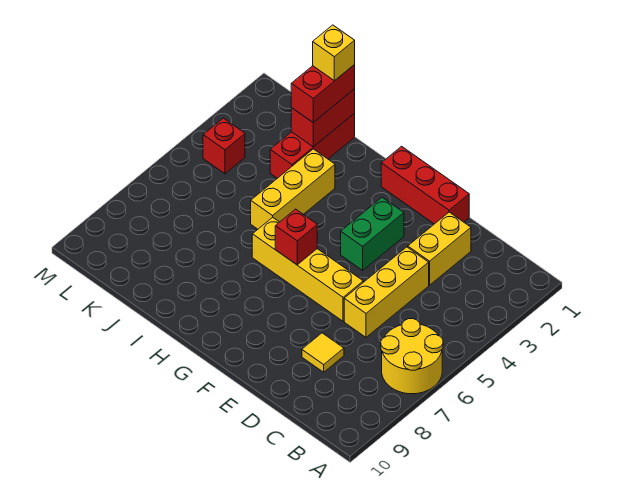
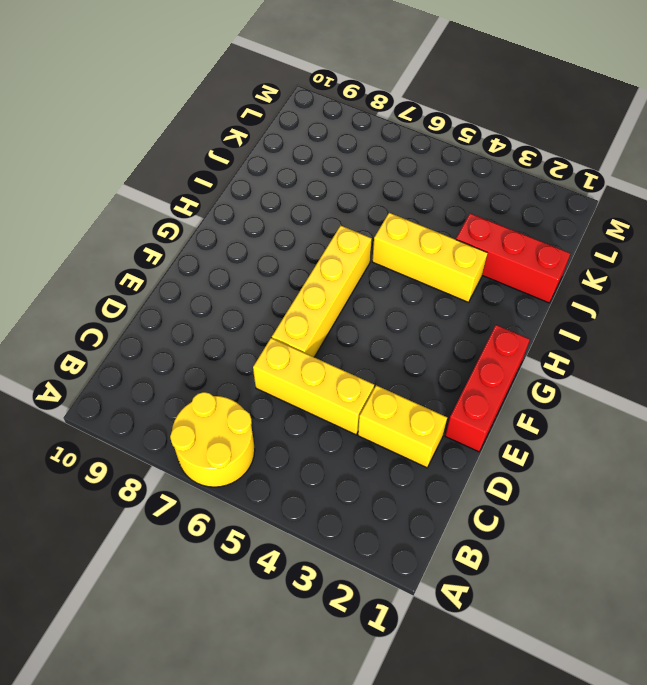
none -> yellow tile D8 level 1
none -> green brick F3:F4 level 1
none -> red brick L4 level 1

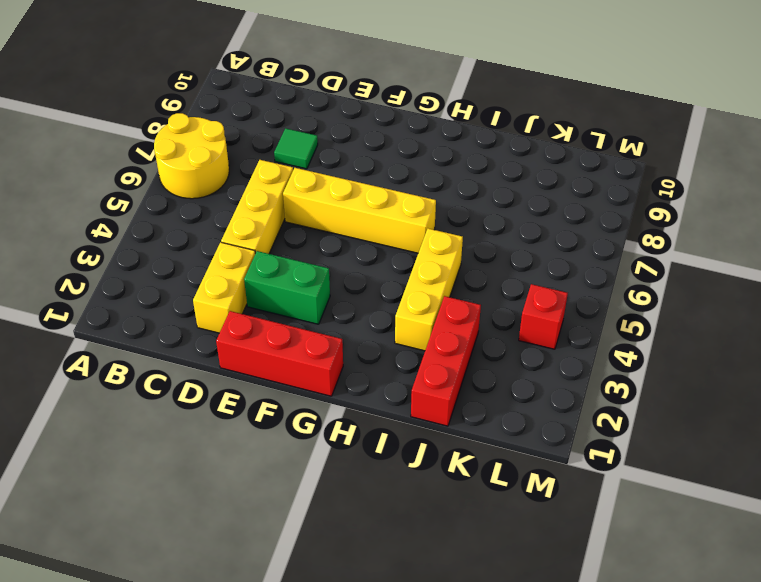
green tile D8 level 1 -> yellow tile D8 level 1
green brick E3:F3 level 1 -> green brick F3:F4 level 1
none -> red brick G6 level 2
none -> red brick J1:J2 level 2
none -> red brick J1:J2 level 3

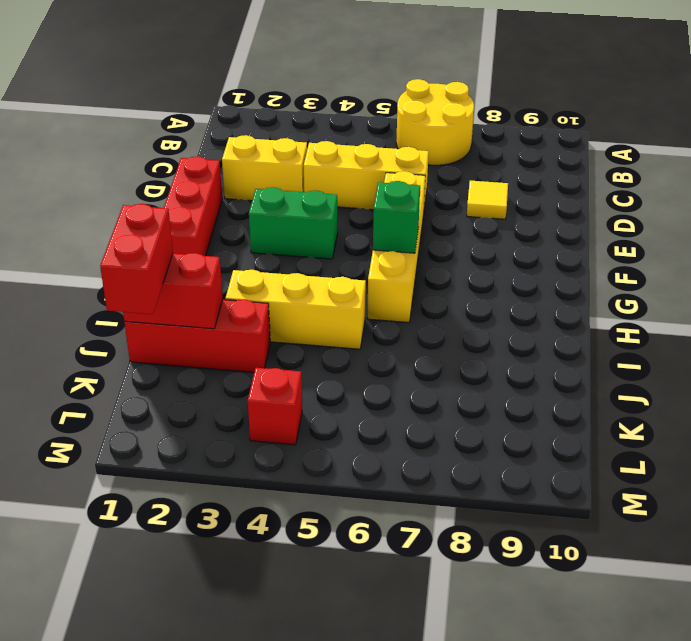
green brick G6 level 2 -> red brick G6 level 2
red brick J1:K1 level 3 -> red brick J1:J2 level 3
none -> yellow brick J1 level 4

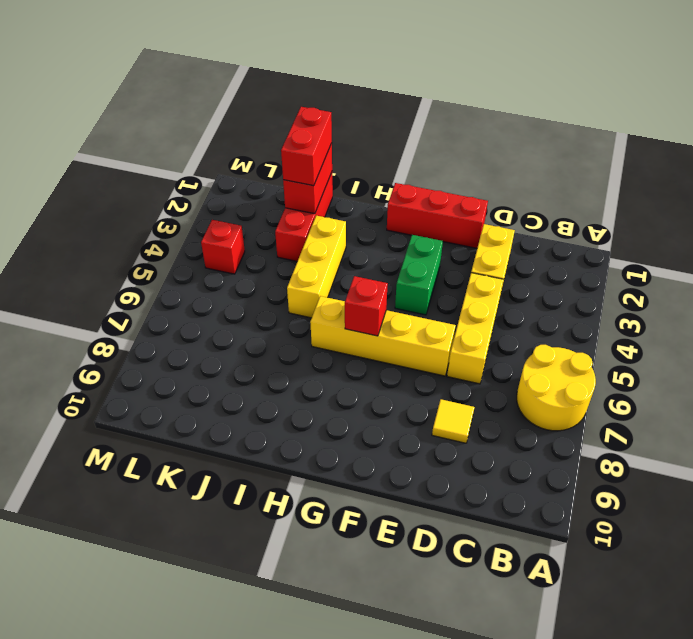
none -> yellow brick J1 level 4

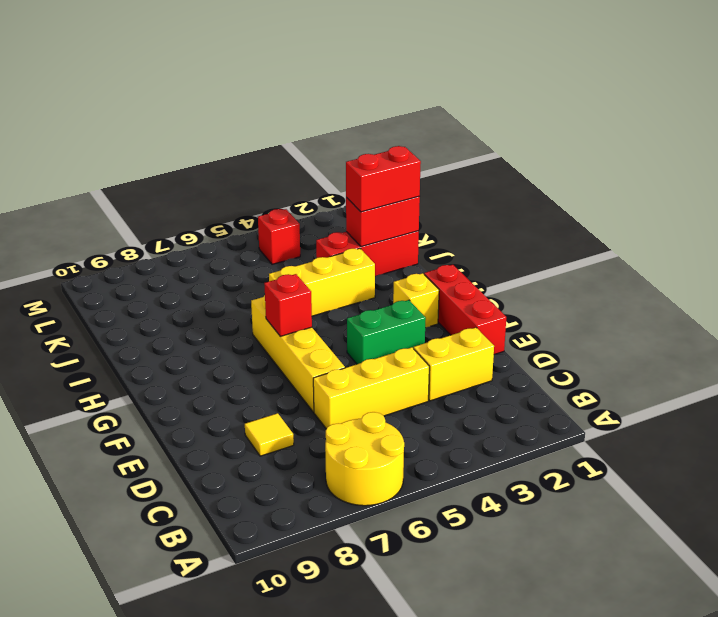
yellow brick G2 level 1 -> yellow brick J1 level 4

